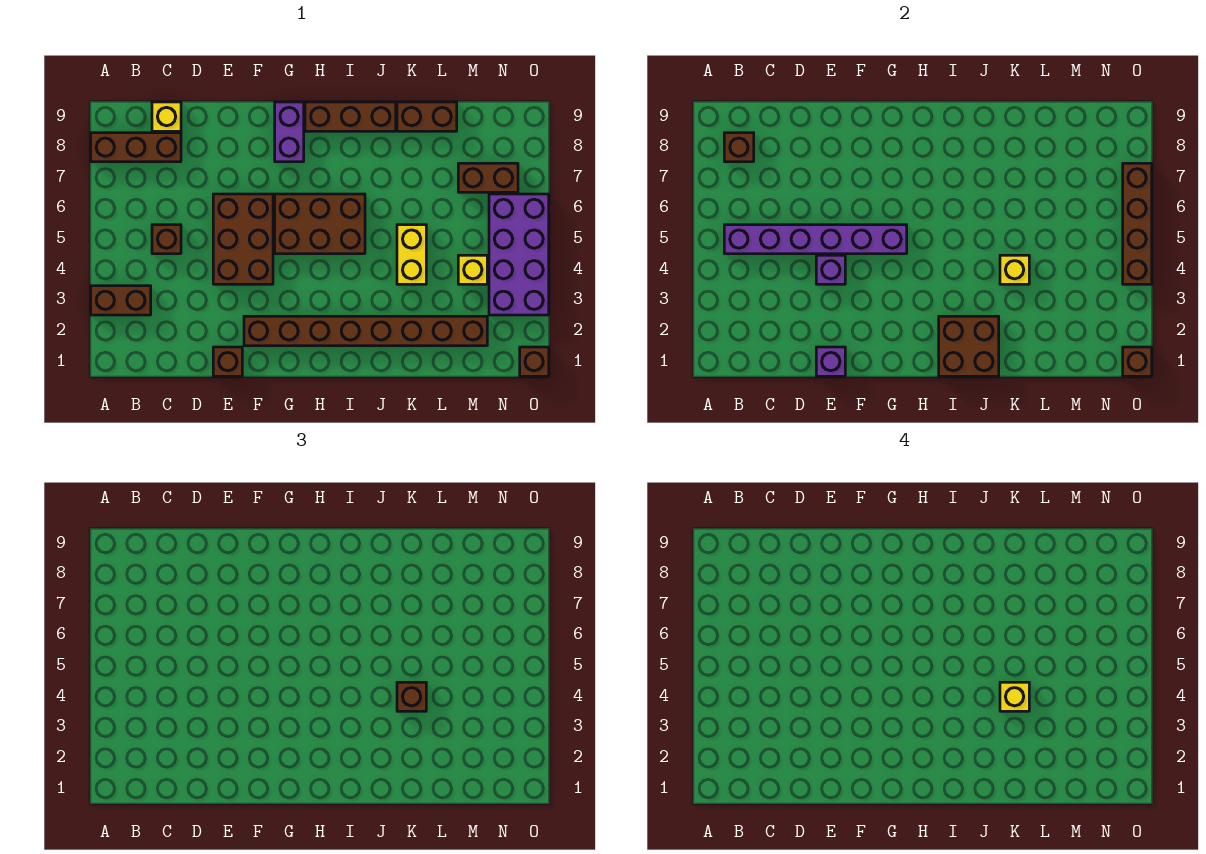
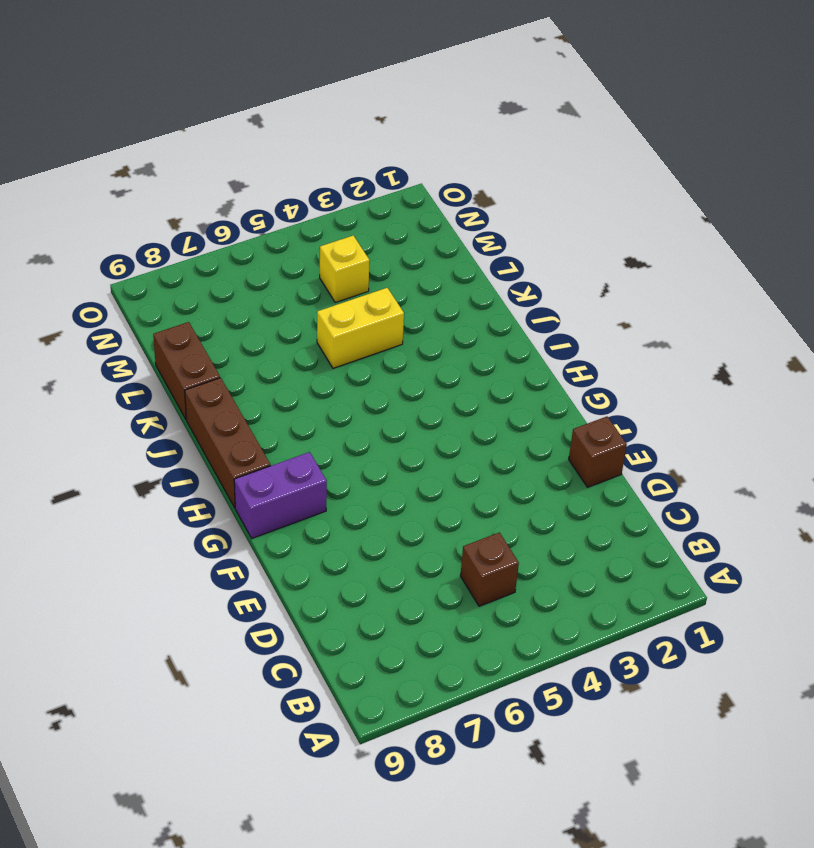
none -> brown brick A3:B3 level 1
none -> brown brick A8:C8 level 1
none -> yellow brick C9 level 1

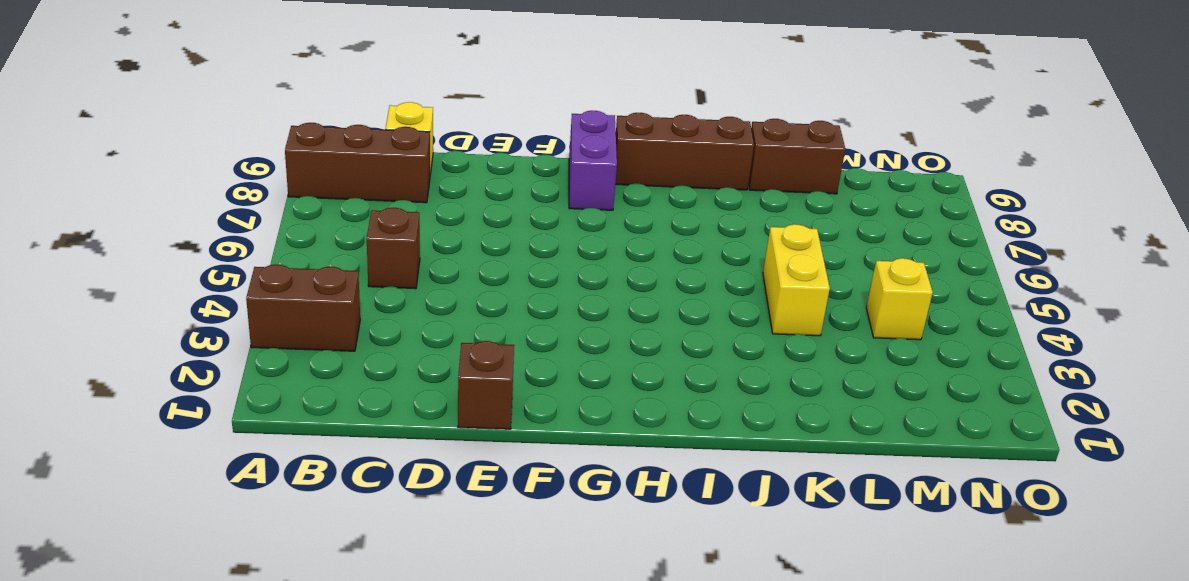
none -> brown brick E4:F6 level 1
none -> brown brick F2:M2 level 1
none -> brown brick G5:I6 level 1

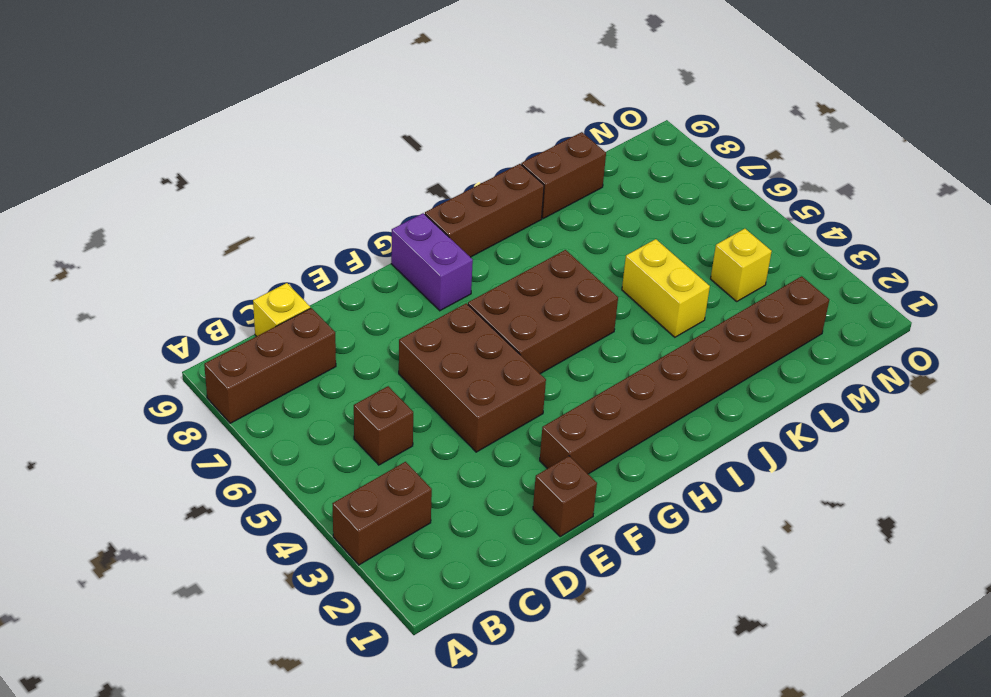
none -> brown brick M7:N7 level 1
none -> purple brick N3:O6 level 1
none -> brown brick O1 level 1

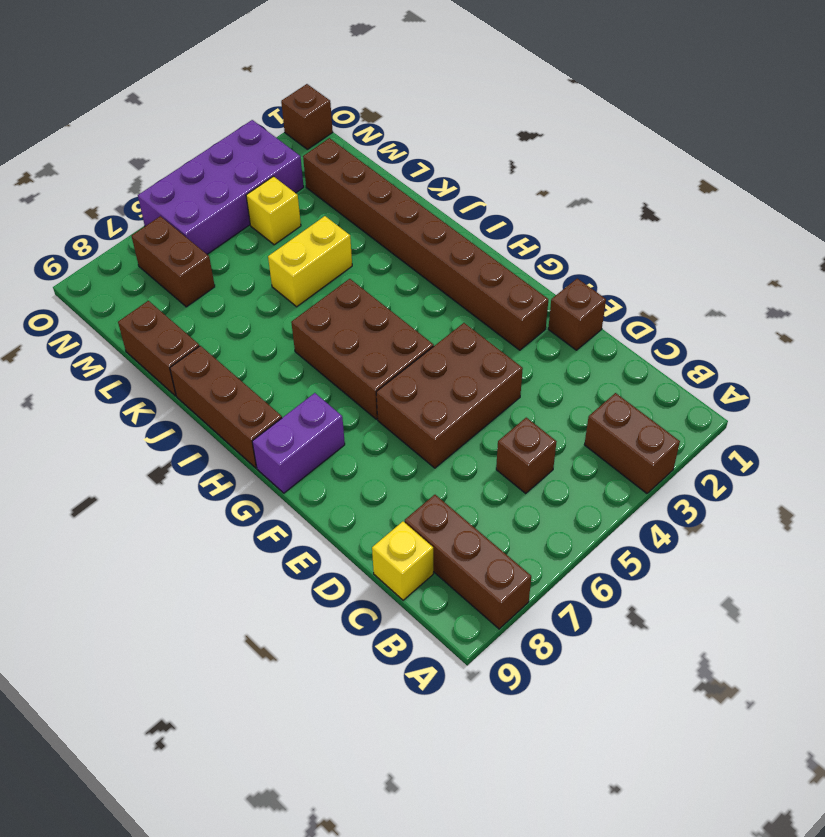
none -> purple brick B5:G5 level 2
none -> brown brick B8 level 2
none -> purple brick E1 level 2

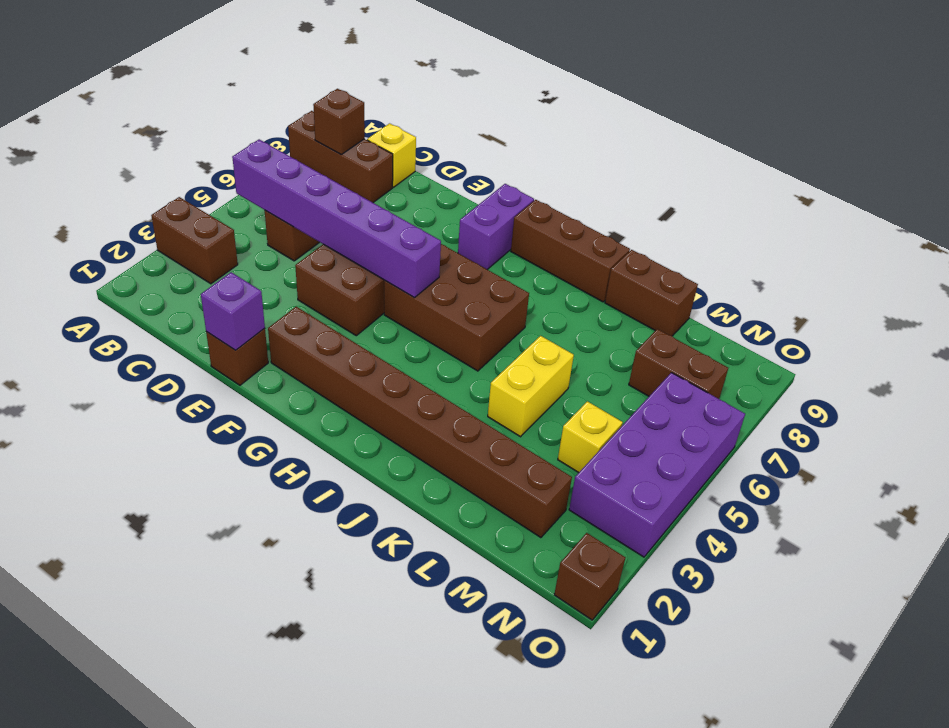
none -> purple brick E4 level 2
none -> brown brick I1:J2 level 2
none -> yellow brick K4 level 2

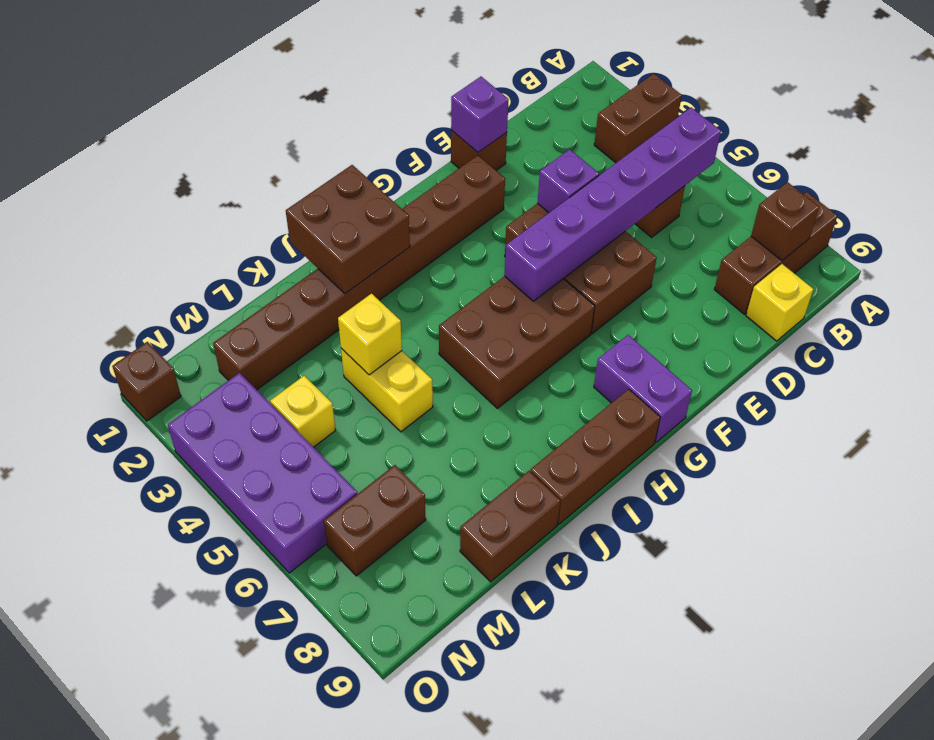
none -> brown brick O1 level 2
none -> brown brick O4:O7 level 2
none -> brown brick K4 level 3

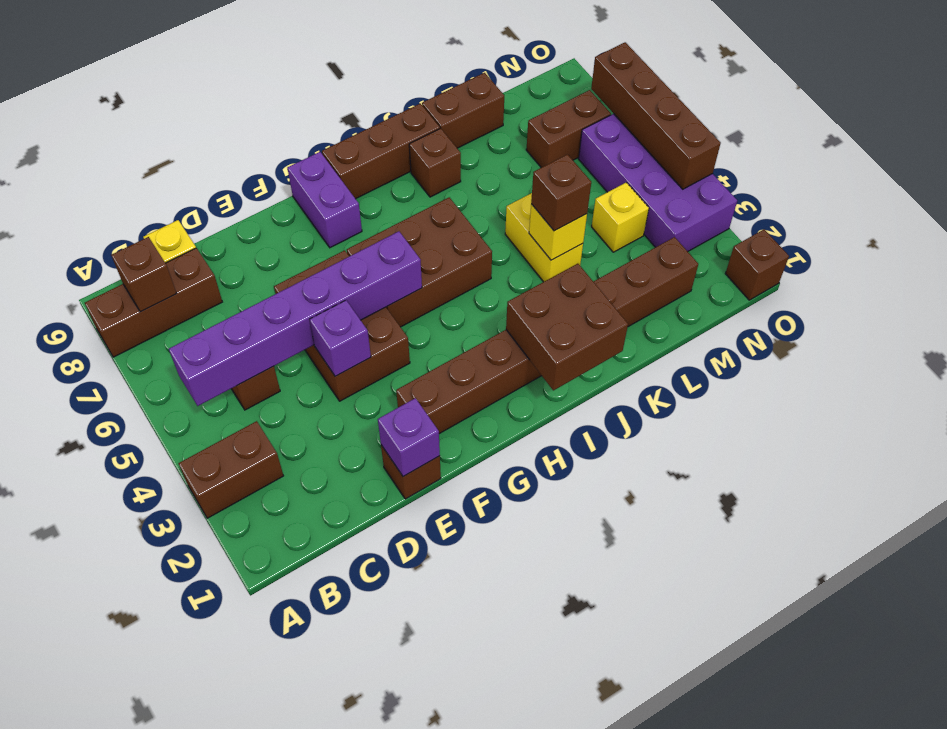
brown brick J8 level 1 -> brown brick O1 level 2
none -> yellow brick K4 level 4

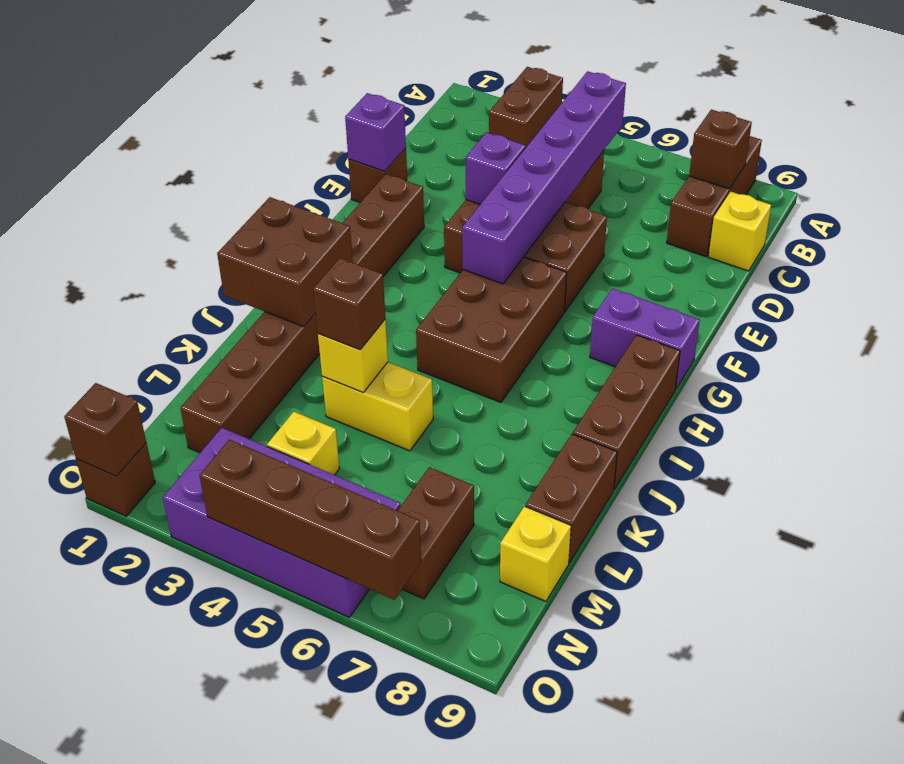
yellow brick M9 level 1 -> yellow brick K4 level 4

